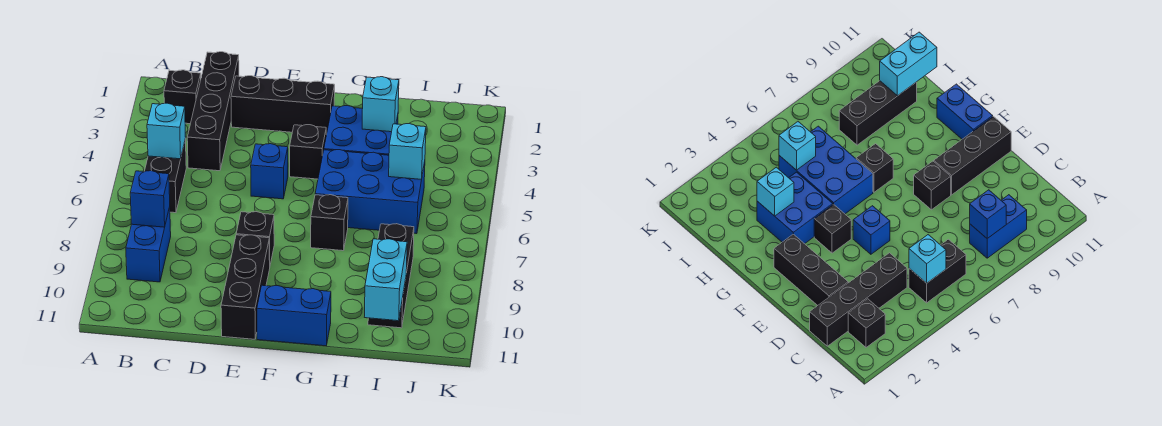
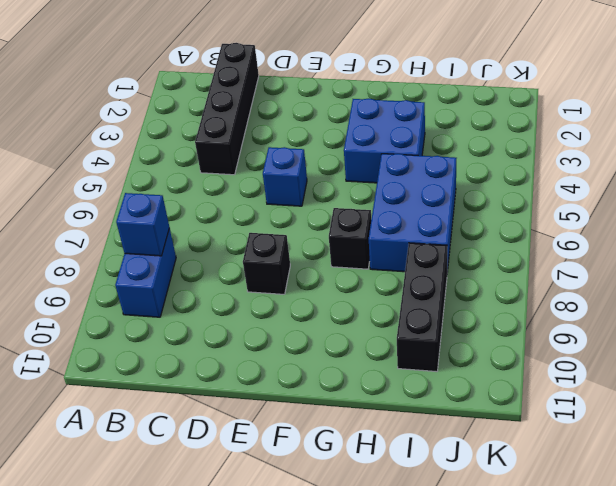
blue brick H5:I7 level 1 -> blue brick G5:I6 level 1
none -> black brick B2 level 1
none -> black brick B5:B6 level 1
none -> black brick D2:F2 level 1

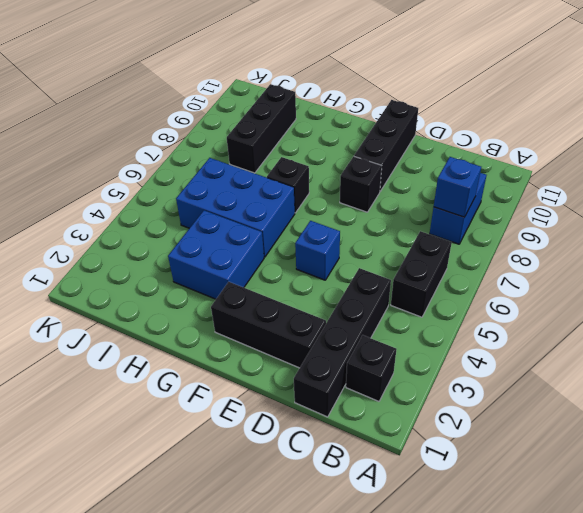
none -> black brick F4 level 1
none -> blue brick F11:G11 level 1
none -> cyan brick B5 level 2

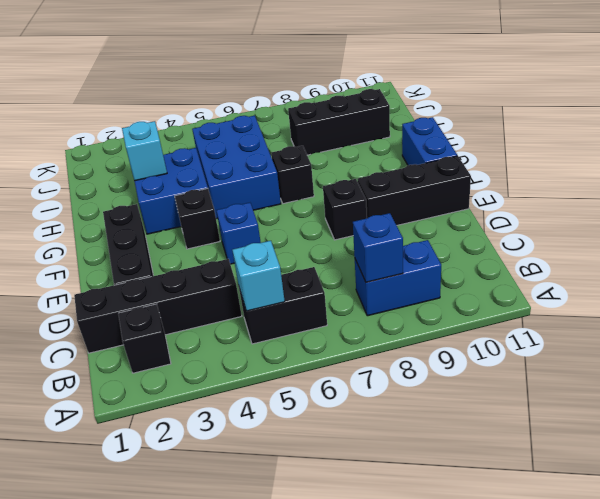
none -> cyan brick I5 level 2
none -> cyan brick I10:I11 level 2

